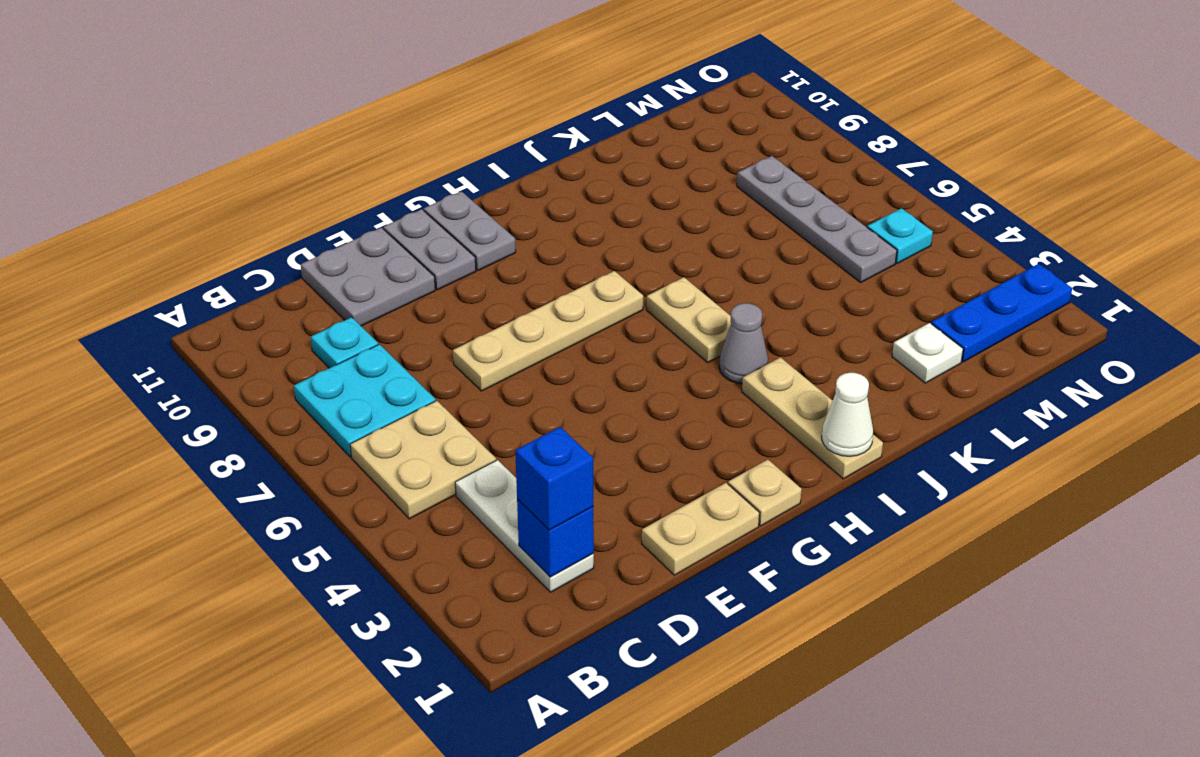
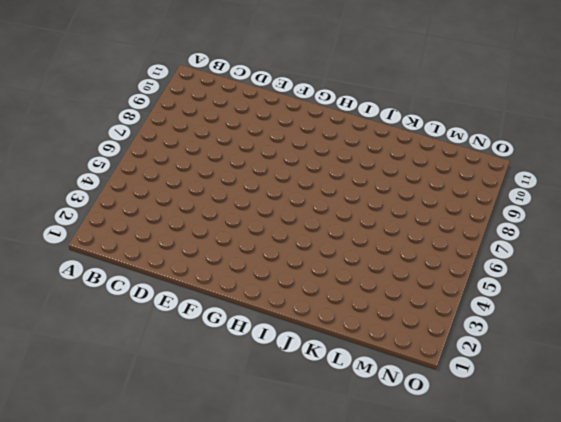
none -> tan plate B5:C6 level 1
none -> cyan plate B7:C8 level 1
none -> white plate C2:C4 level 1

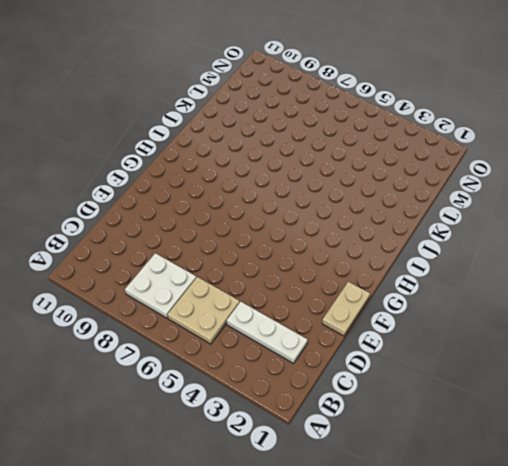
white plate B7:C8 level 1 -> cyan plate B7:C8 level 1
none -> cyan plate C9 level 1
none -> grey plate D10:E11 level 1
none -> tan plate E7:H7 level 1

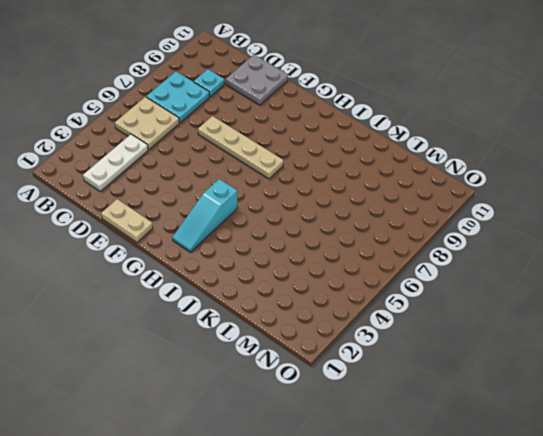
cyan slope H2:H4 level 1 top 4 -> none
none -> grey plate F10:F11 level 1
none -> tan plate G1 level 1
none -> grey plate G10:G11 level 1

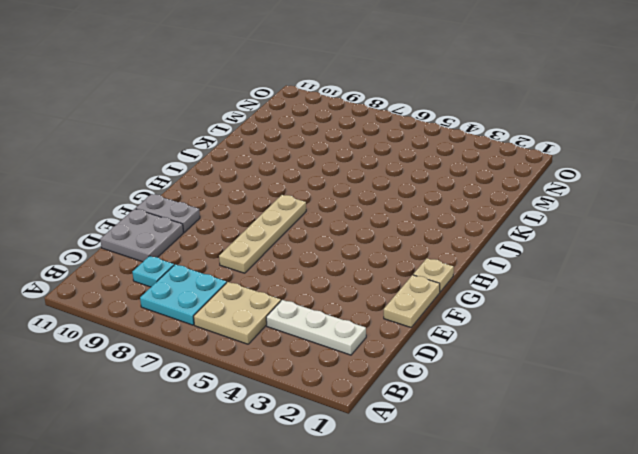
none -> grey plate G10:G11 level 1
none -> tan plate I1:I3 level 1
none -> grey cone I4 level 1

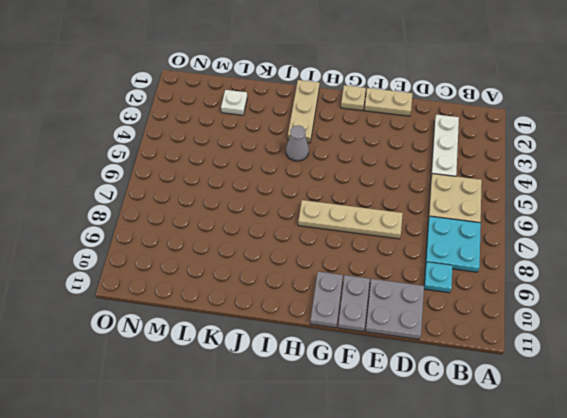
none -> tan plate I5:I6 level 1
none -> blue plate M2:O2 level 1
none -> grey plate M5:M8 level 1

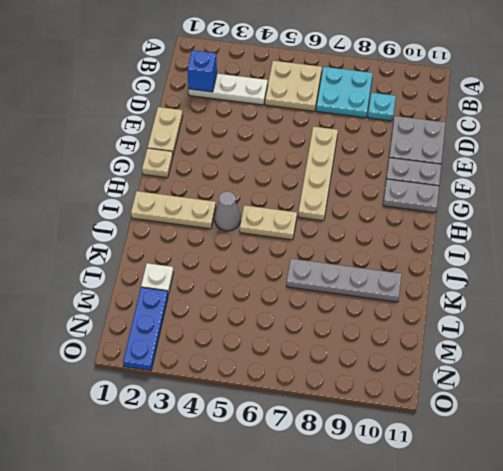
grey plate K7:K10 level 1 -> grey plate M5:M8 level 1
none -> cyan plate N5 level 1
none -> white cone I1 level 2
none -> blue brick C2 level 3

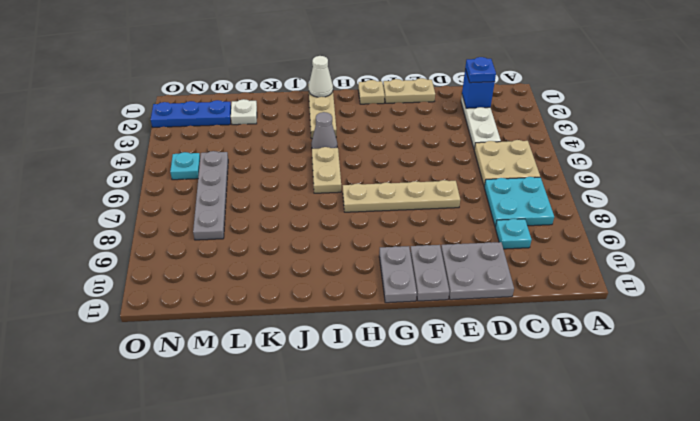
blue plate C2 level 3 -> blue brick C2 level 3

